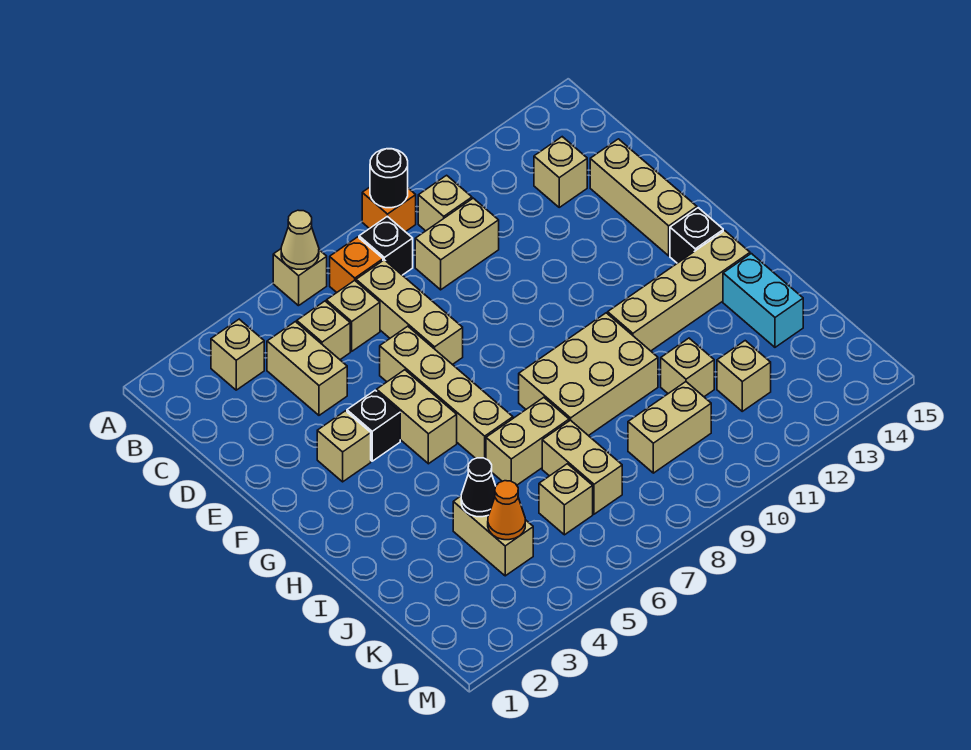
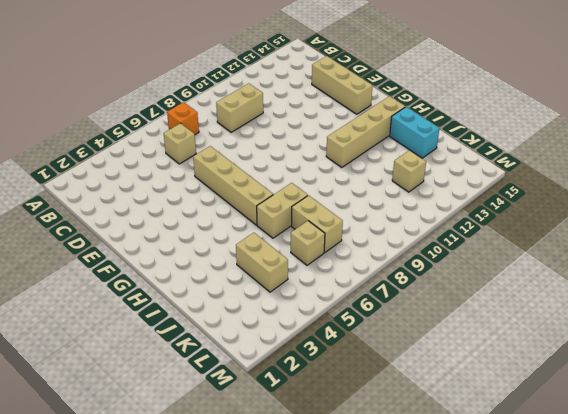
none -> tan brick A6 level 1
none -> orange brick A9 level 1
none -> tan brick B3 level 1
none -> black brick B8 level 1

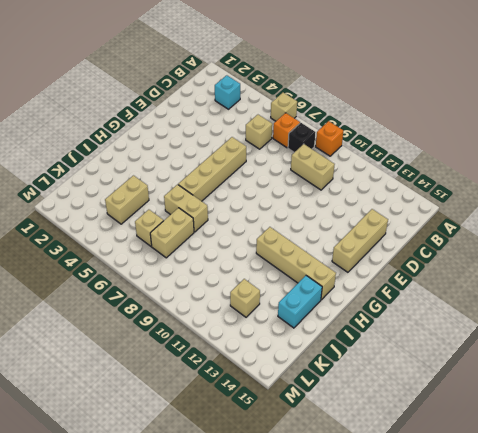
cyan brick B3 level 1 -> tan brick B3 level 1
none -> tan brick B10 level 1
none -> tan brick C4:D4 level 1
none -> tan brick C5 level 1
none -> tan brick C7:E7 level 1

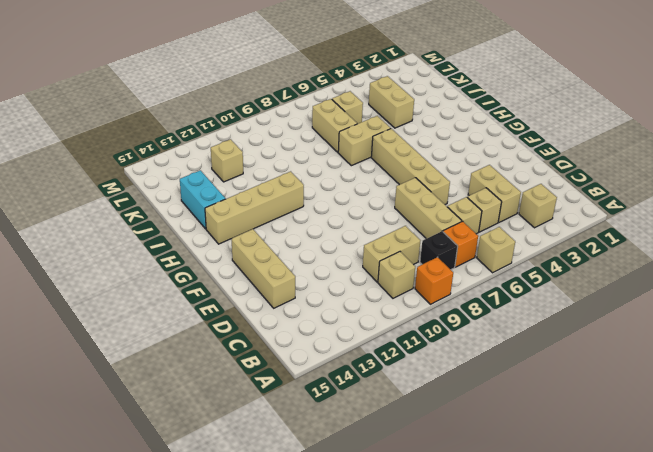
none -> tan brick C13 level 1
none -> tan brick F3 level 1
none -> black brick F4 level 1
none -> tan brick F5:G5 level 1

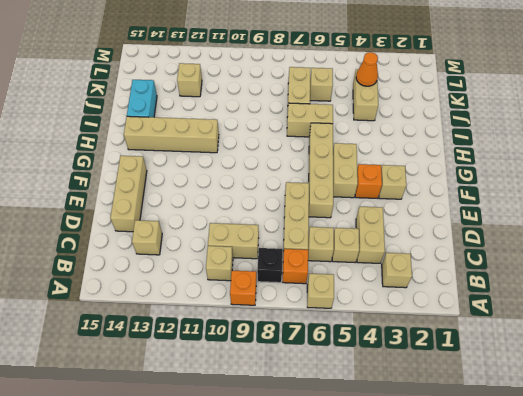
orange brick F4 level 1 -> black brick F4 level 1
none -> black brick G14 level 1
none -> tan brick H8:I10 level 1
none -> tan brick J11 level 1
none -> tan brick K9:K10 level 1

